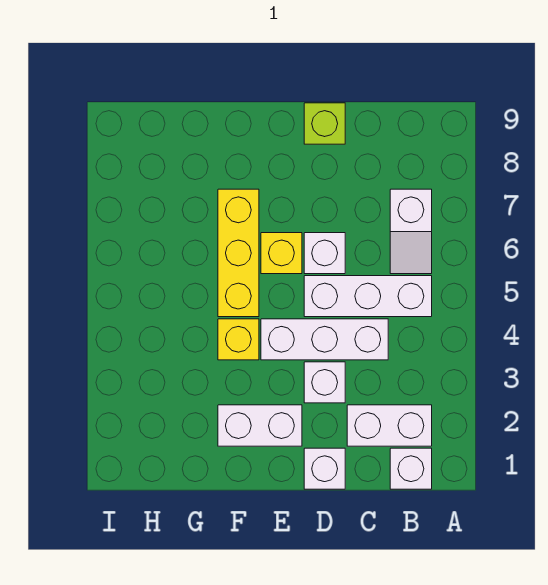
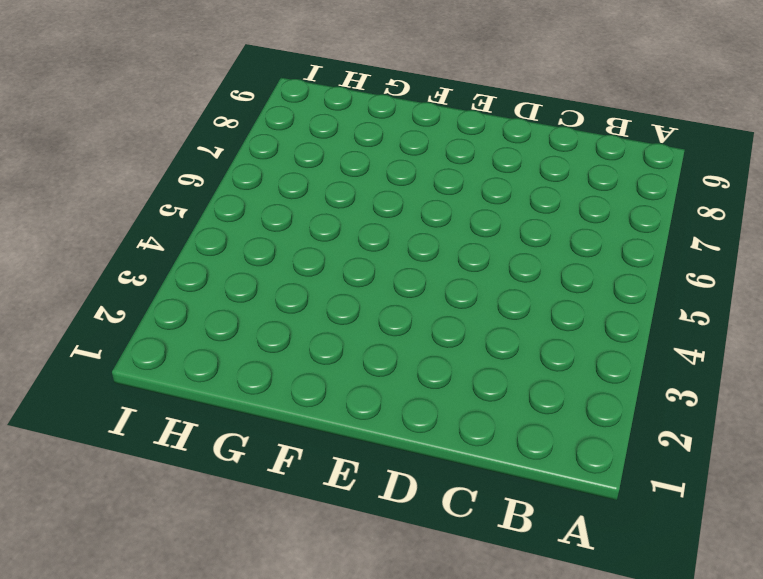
none -> white brick B1 level 1
none -> white brick B2:C2 level 1
none -> white brick B5:D5 level 1

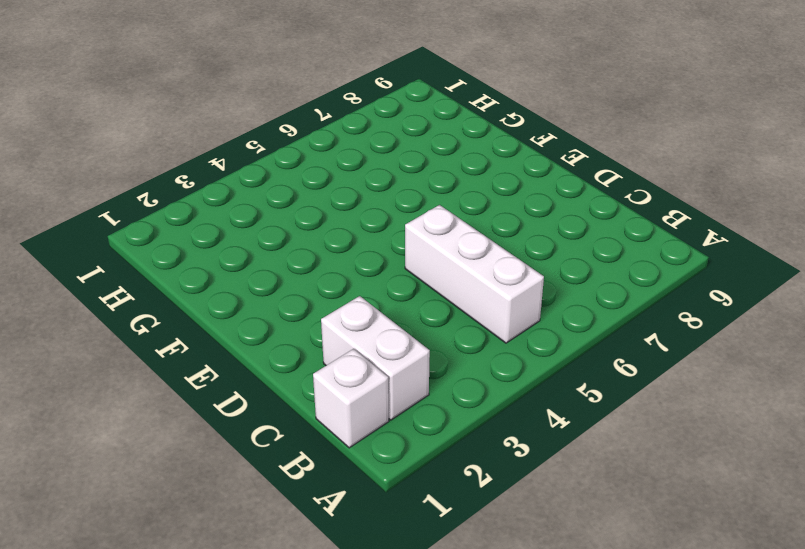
none -> white slope B6:B7 level 1 top 7
none -> white brick C4:E4 level 1
none -> white brick D1 level 1

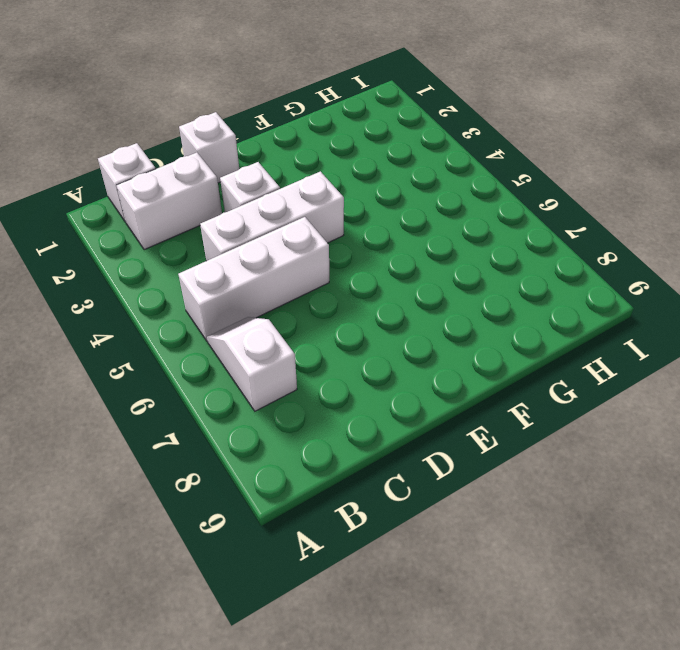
none -> white brick D6 level 1
none -> lime brick D9 level 1
none -> white brick E2:F2 level 1

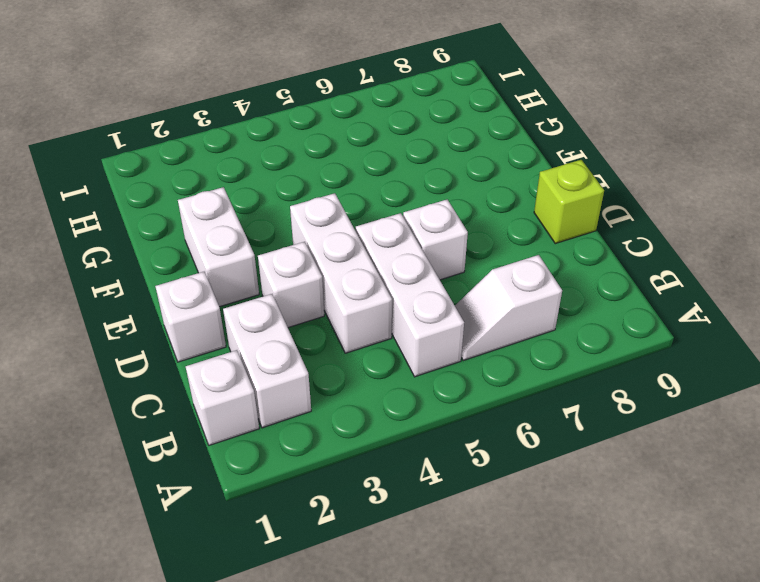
none -> yellow brick E6 level 1
none -> yellow brick F4 level 1
none -> yellow brick F5:F7 level 1

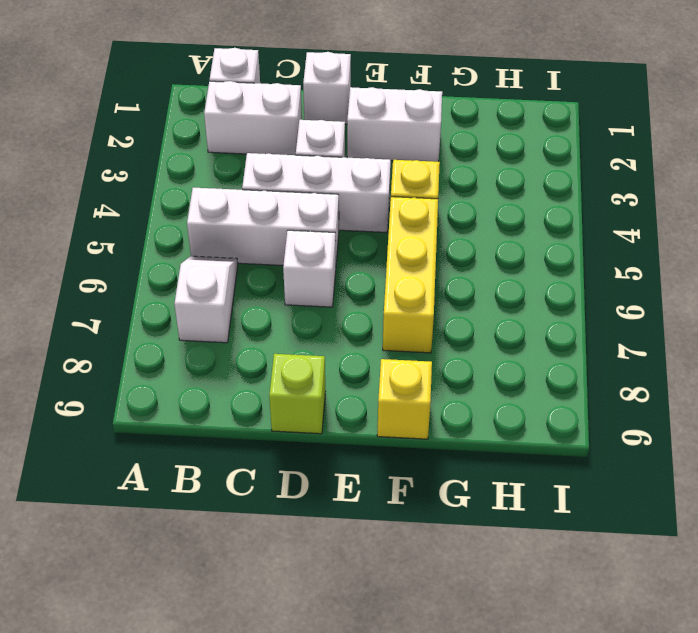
yellow brick F9 level 1 -> yellow brick E6 level 1

